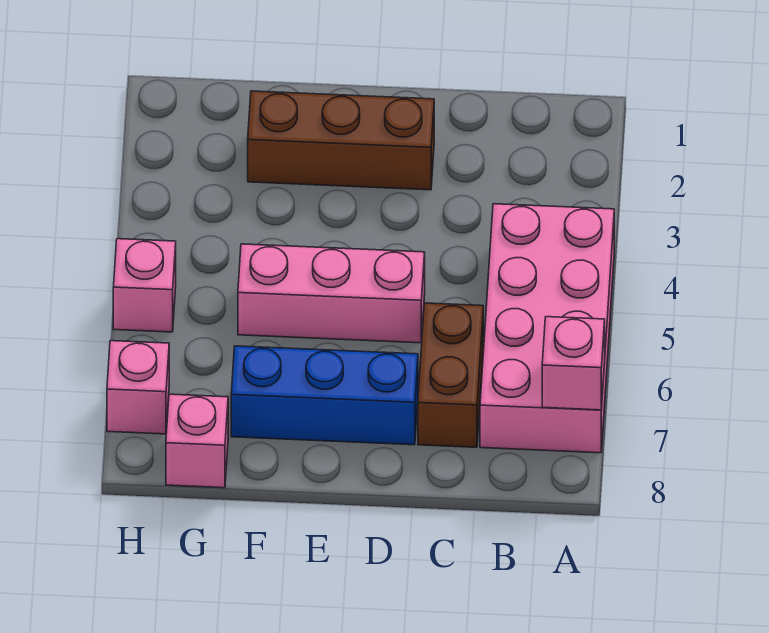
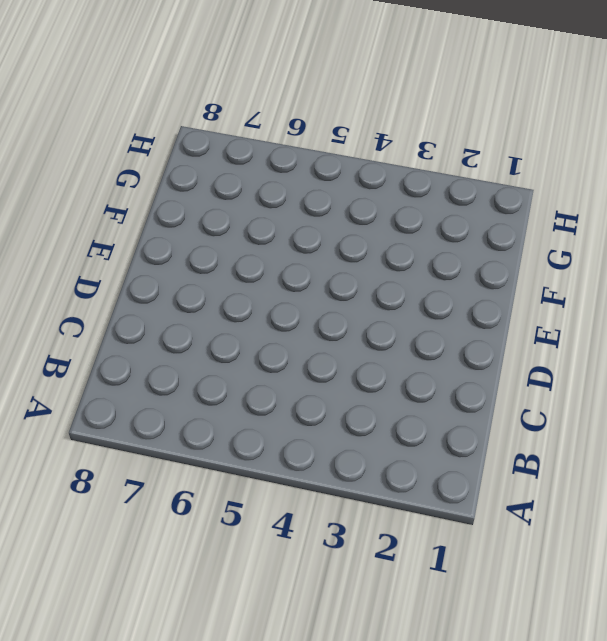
none -> pink brick A4:B7 level 1
none -> brown brick C6:C7 level 1

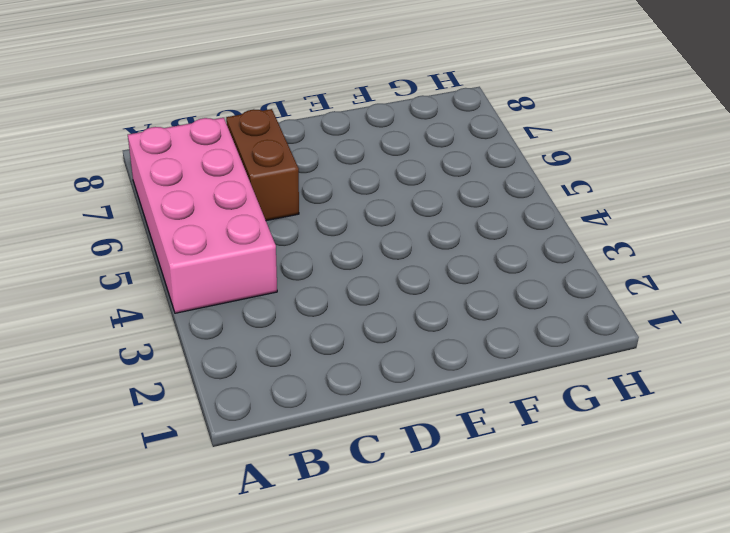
none -> brown brick D2:F2 level 1
none -> pink brick D5:F5 level 1

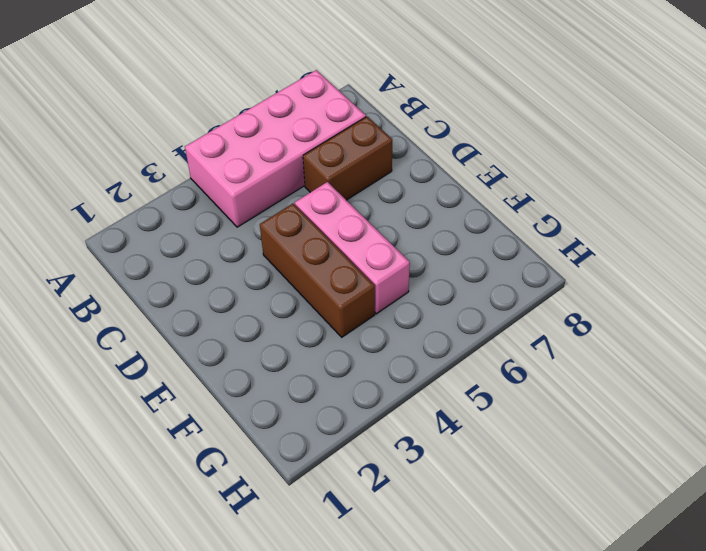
brown brick D4:F4 level 1 -> brown brick D2:F2 level 1
none -> blue brick D7:F7 level 1
none -> pink brick G8 level 1

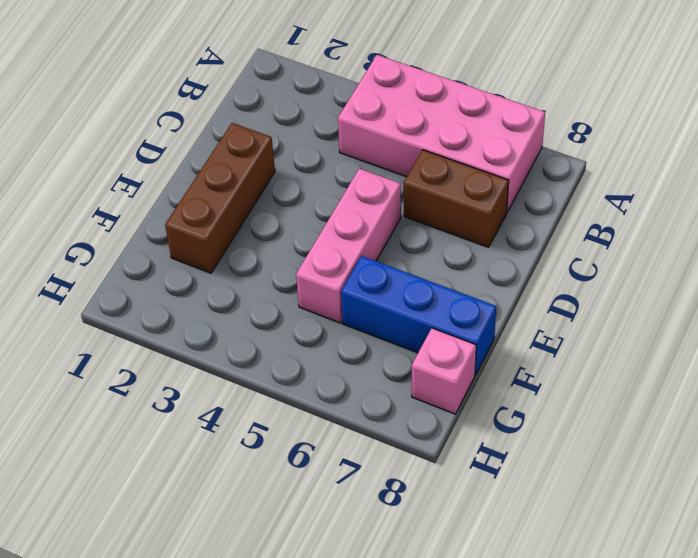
blue brick F6:F8 level 1 -> blue brick D7:F7 level 1
none -> pink brick H5 level 1
none -> pink brick H7 level 1

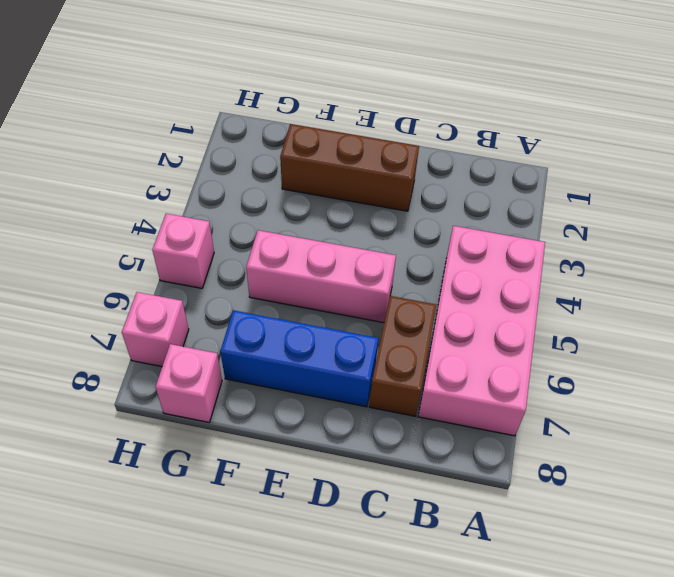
none -> pink brick A7 level 2

